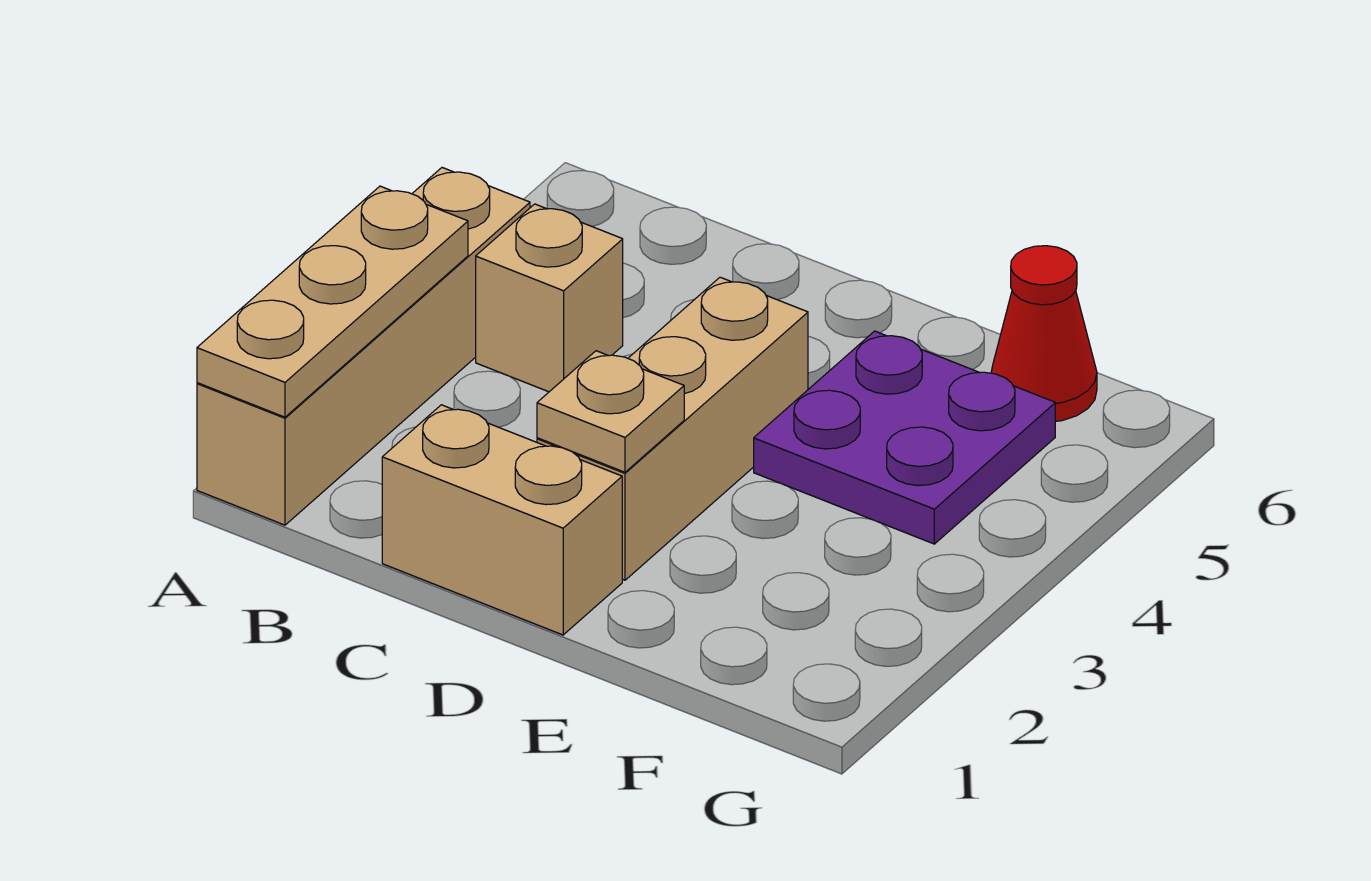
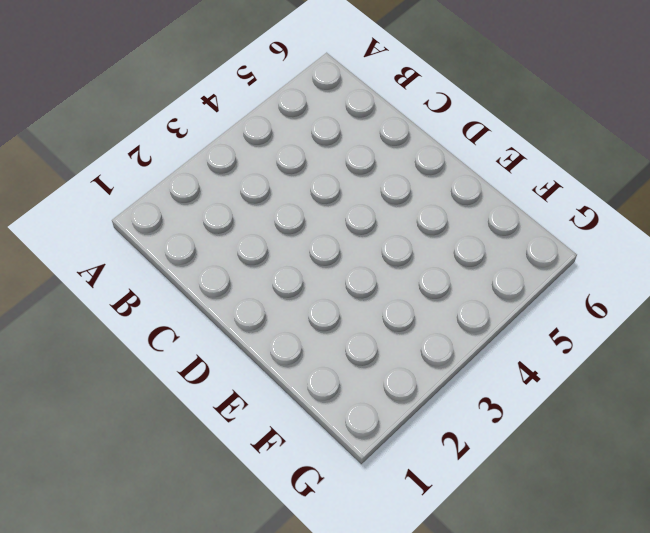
none -> tan brick A1:A4 level 1
none -> tan brick B4 level 1

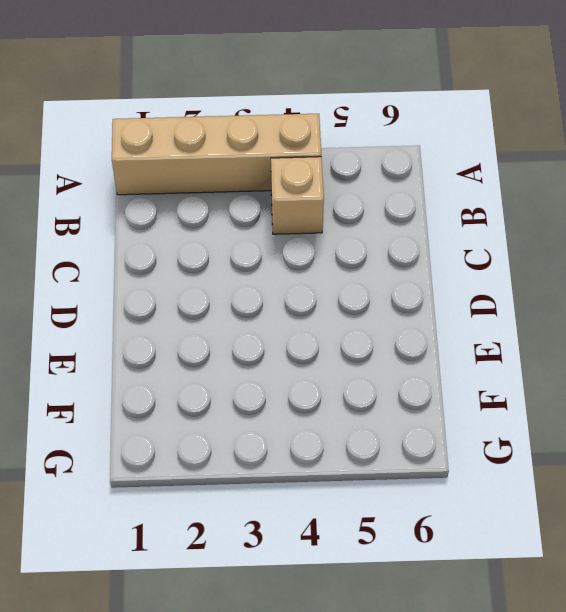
none -> tan brick C1:D1 level 1
none -> tan brick D2:D4 level 1

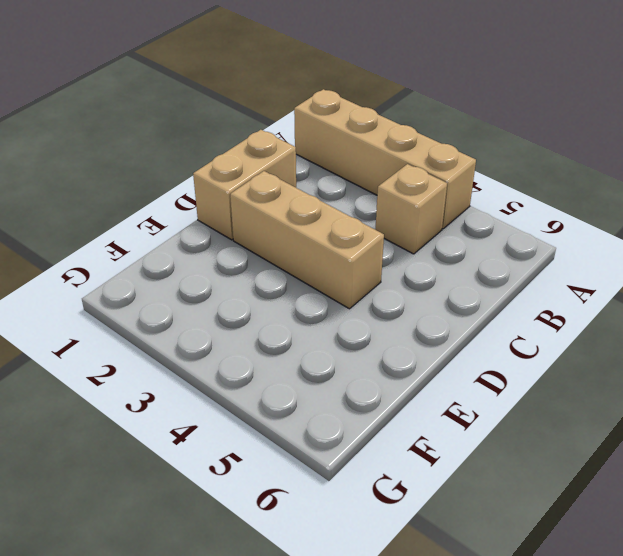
none -> purple plate E4:F5 level 1
none -> red cone F6 level 1

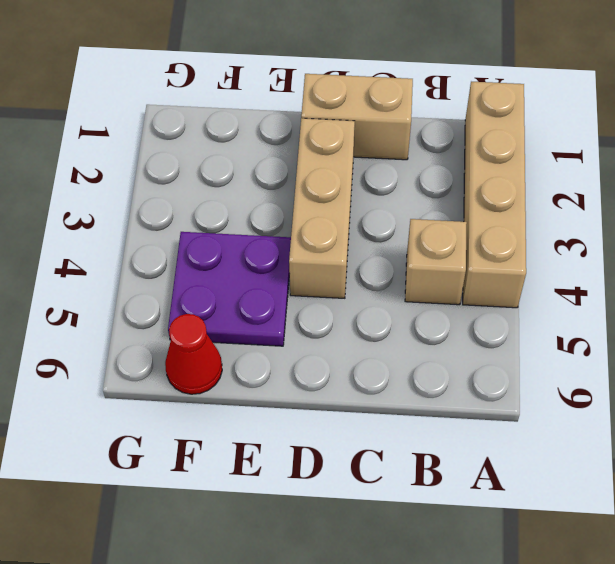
none -> tan plate A1:A3 level 2
none -> tan plate D2 level 2

